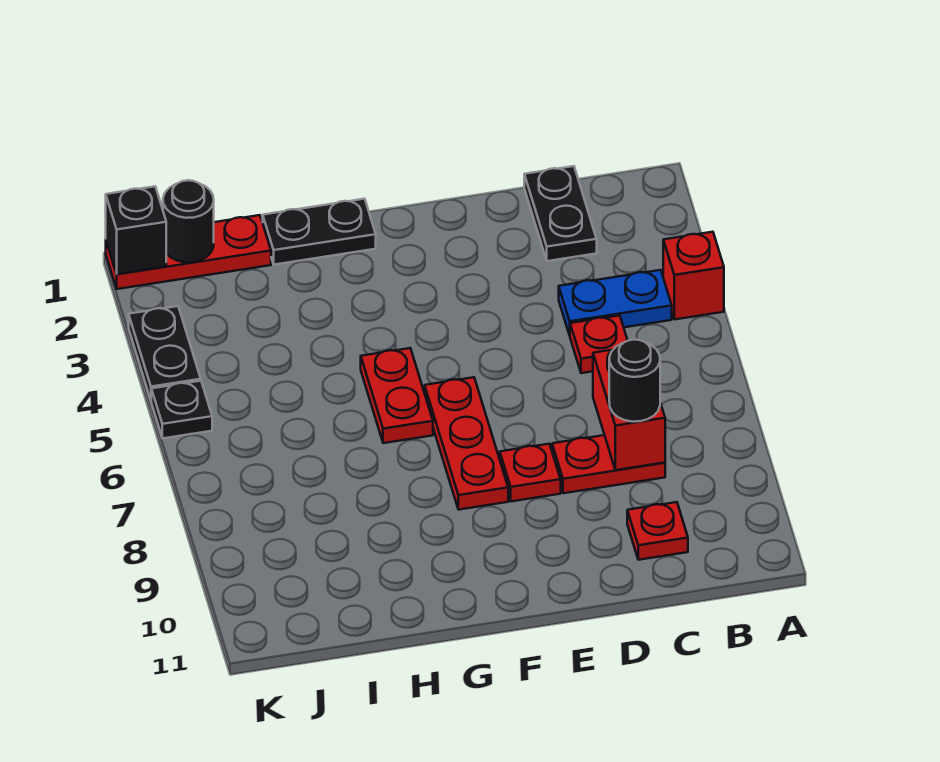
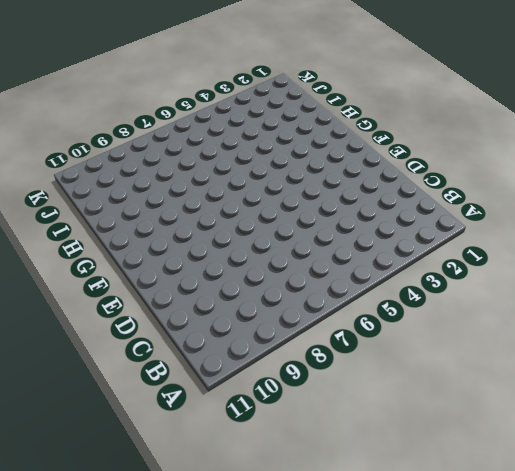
none -> red brick A4 level 1
none -> blue plate B4:C4 level 1
none -> black plate C1:C2 level 1

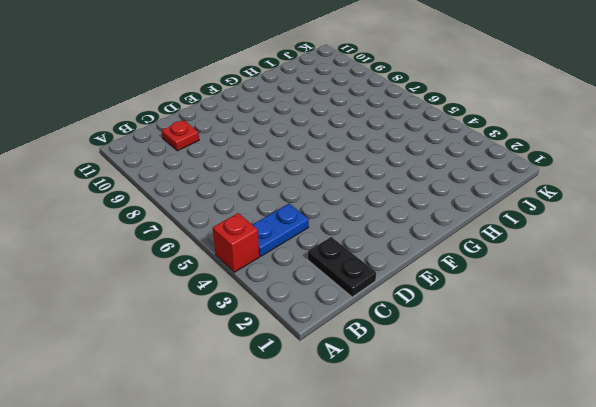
none -> red plate C5 level 1
none -> red plate C8:D8 level 1
none -> red plate E8 level 1

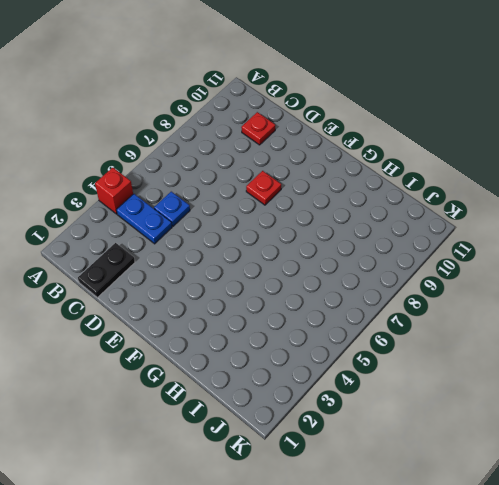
blue plate C5 level 1 -> red plate C5 level 1
none -> red plate C8:D8 level 1
none -> red plate F6:F8 level 1
none -> black plate G1:H1 level 1

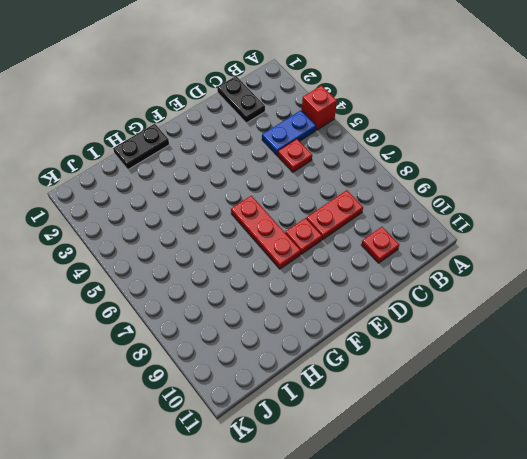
none -> red plate G5:G6 level 1
none -> red plate I1:K1 level 1
none -> black plate K3:K4 level 1

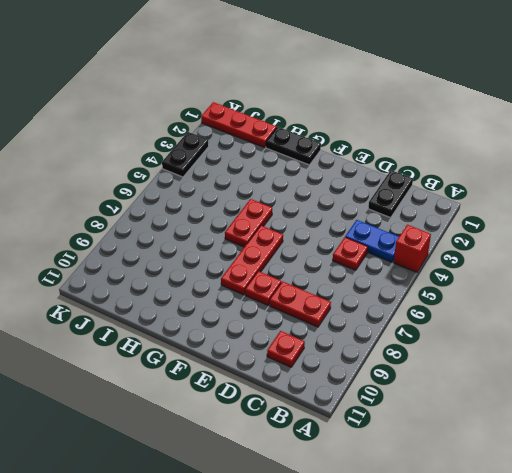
none -> black plate K5 level 1
none -> red brick C7:C8 level 2
none -> black round brick J1 level 2

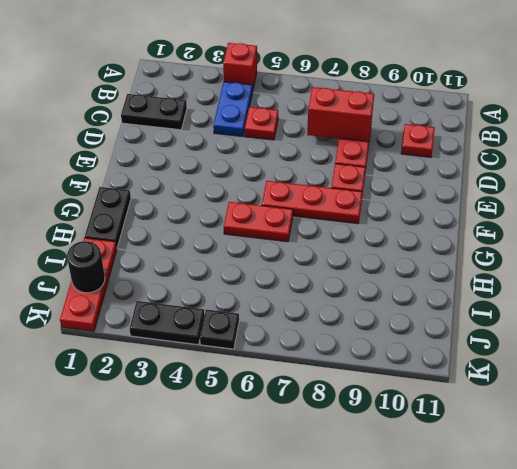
none -> black brick K1 level 2
none -> black round brick C8 level 3

